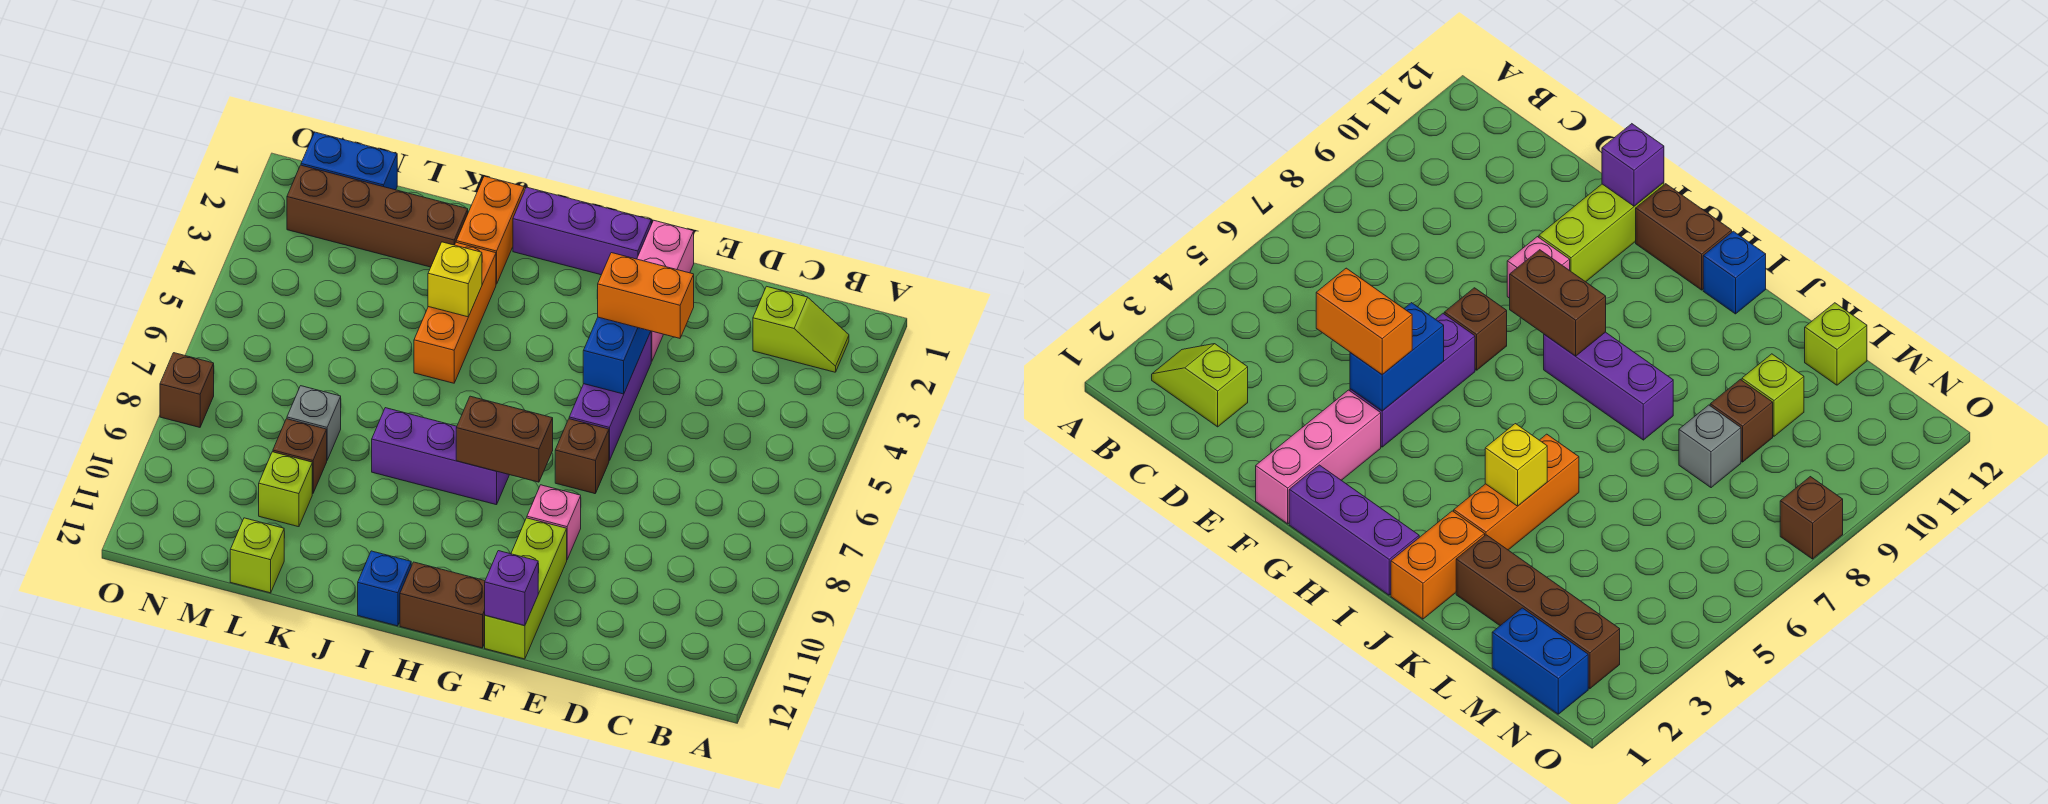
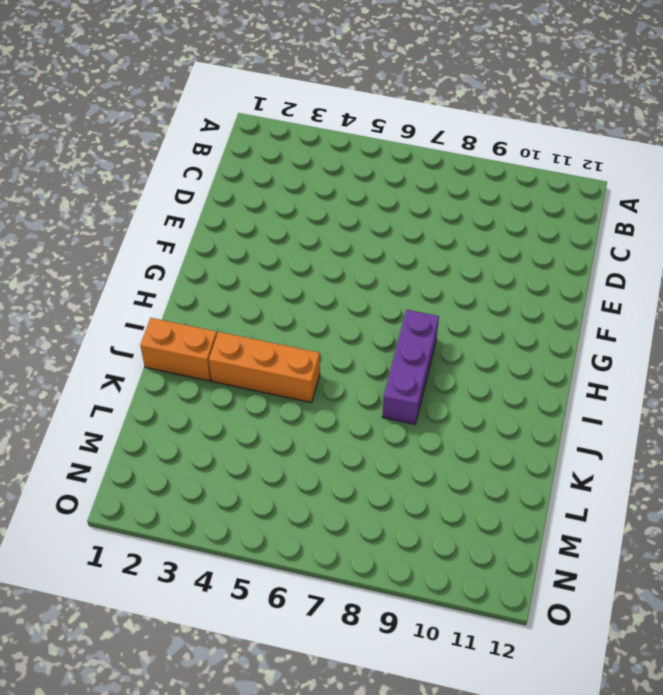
none -> lime slope B2:C2 level 1 top C
none -> pink brick F1:F3 level 1
none -> purple brick F4:F6 level 1

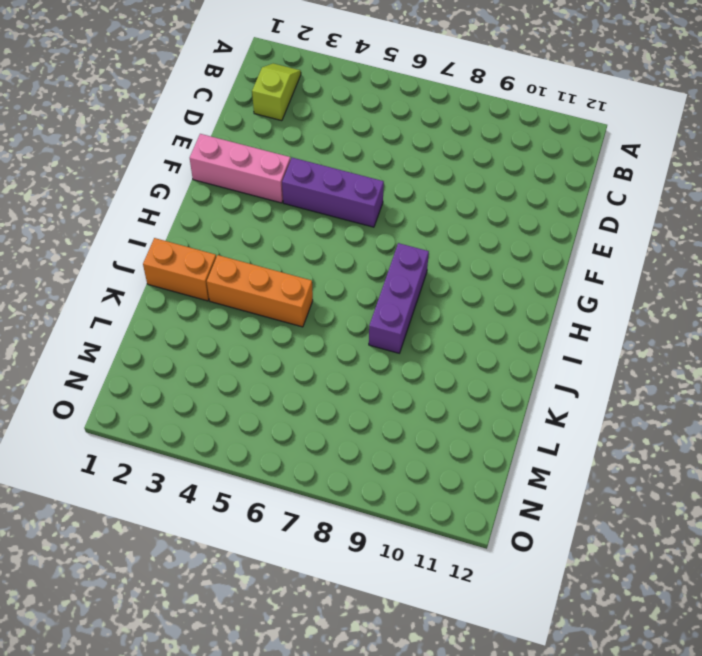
none -> brown brick F7 level 1
none -> pink brick F9 level 1
none -> lime brick F10:F12 level 1

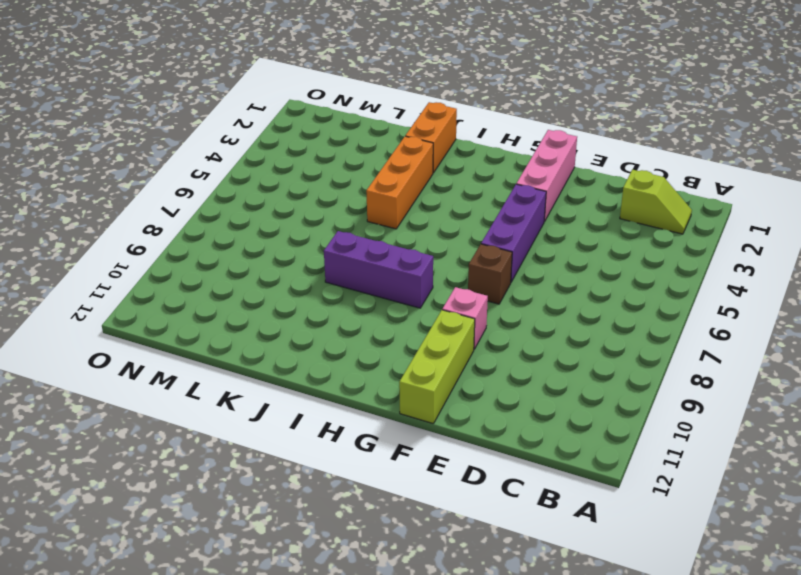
none -> purple brick G1:I1 level 1
none -> brown brick G12:H12 level 1
none -> blue brick I12 level 1

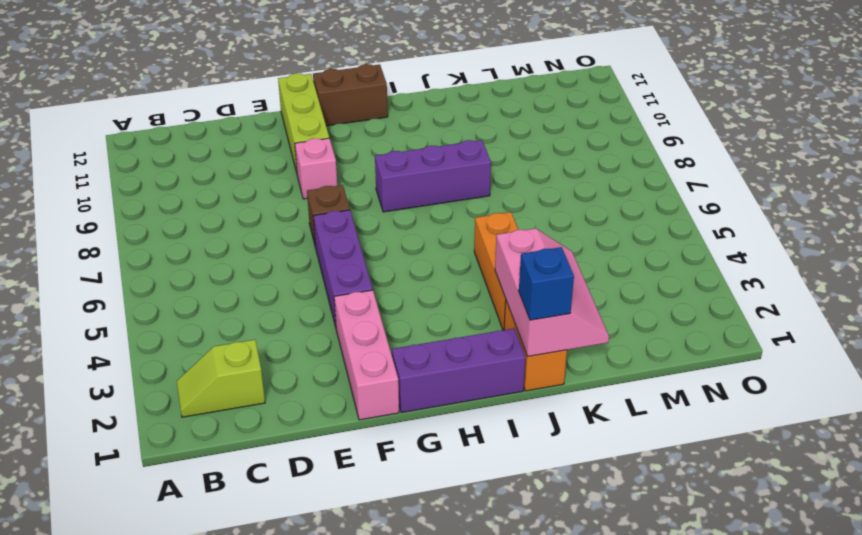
pink slope J1:K3 level 2 top J -> none
blue brick J1 level 3 -> blue brick I12 level 1
none -> brown brick K2:N2 level 1
none -> grey brick L8 level 1
none -> brown brick L9 level 1

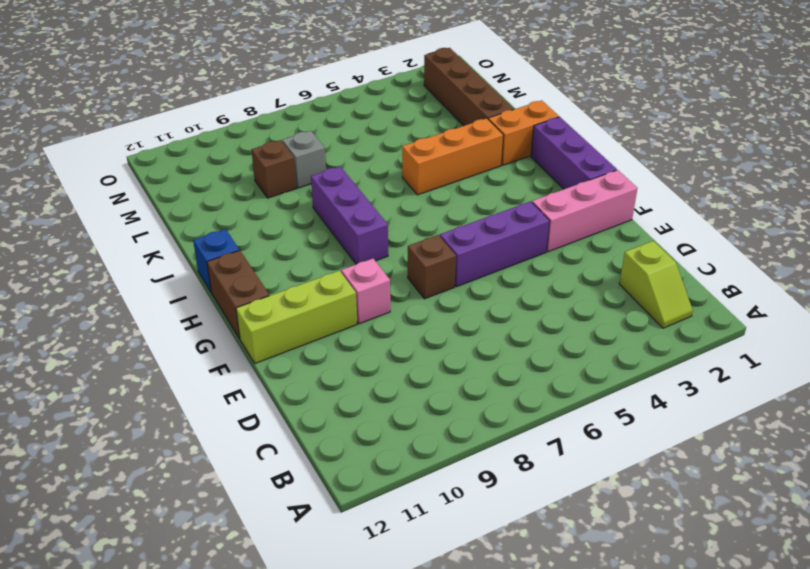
none -> lime brick L10 level 1
none -> lime brick L12 level 1
none -> blue brick M1:N1 level 1

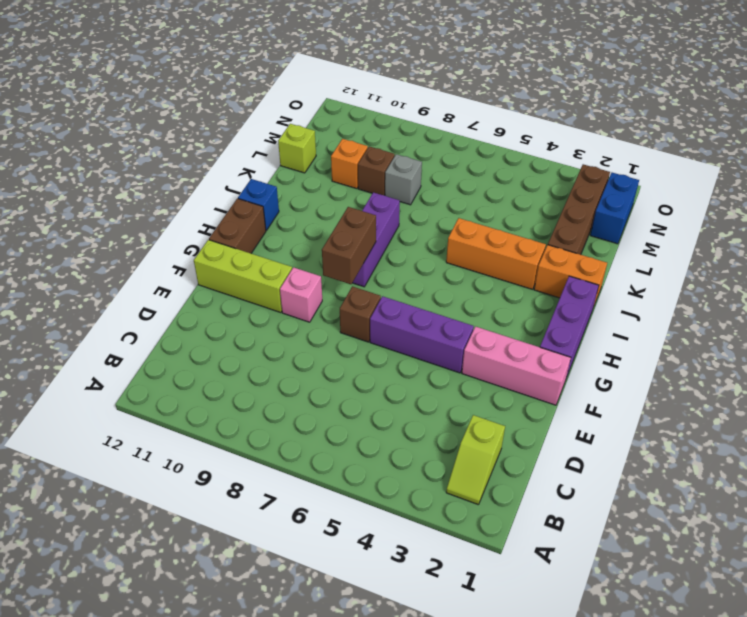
orange brick L10 level 1 -> lime brick L10 level 1
none -> brown brick O8 level 1
none -> blue brick F4:F5 level 2
none -> purple brick F12 level 2

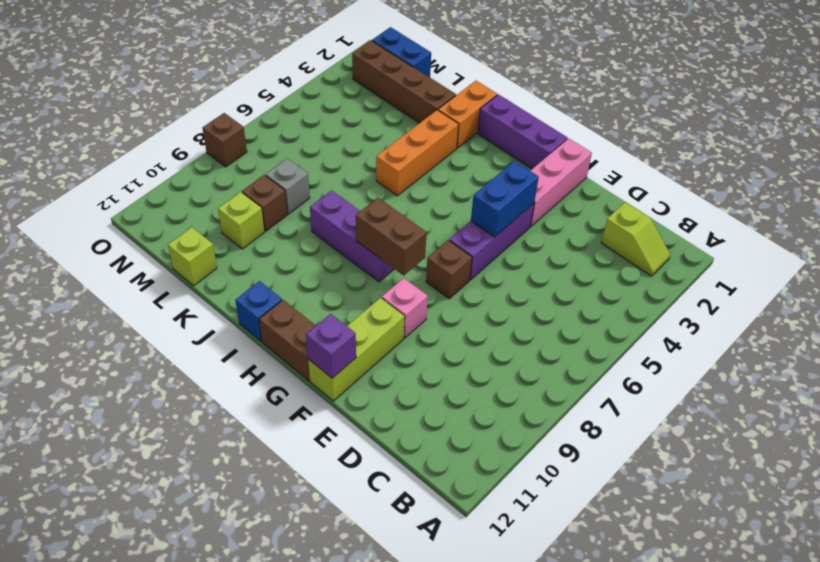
none -> yellow brick J4 level 2
none -> orange brick E4:F4 level 3

